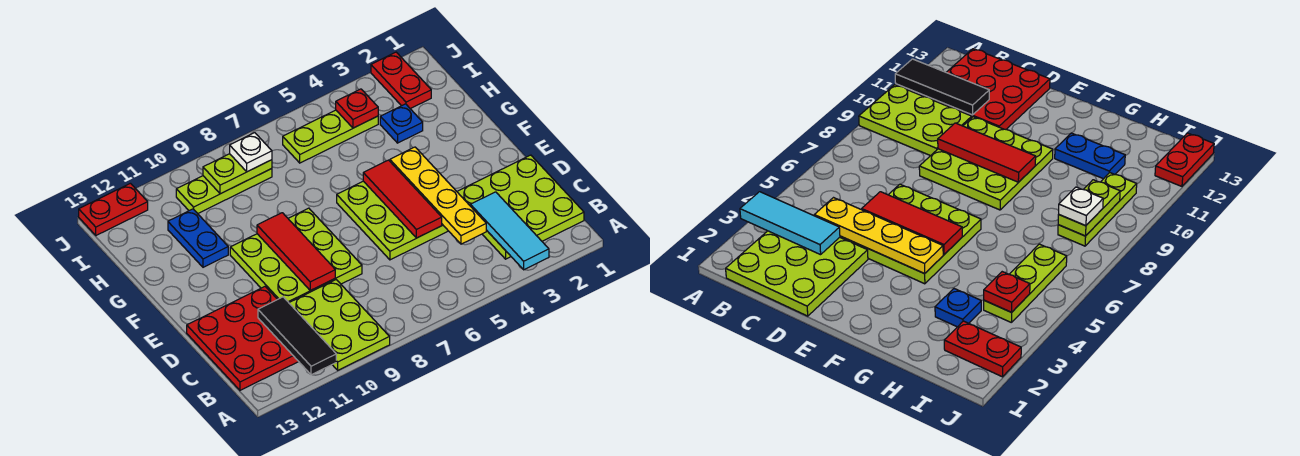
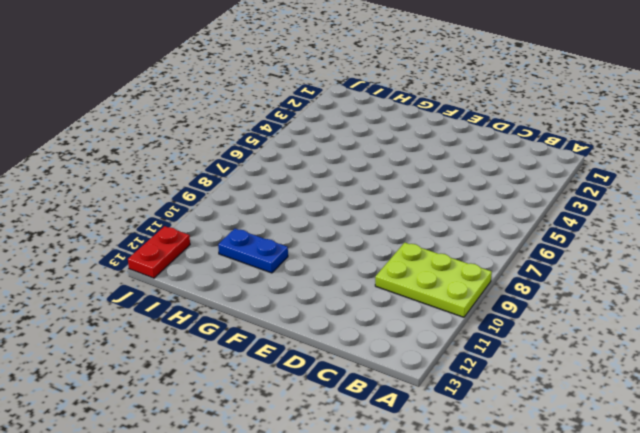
none -> lime plate B1:D3 level 1
none -> red plate B11:D13 level 1
none -> lime plate D4:F6 level 1

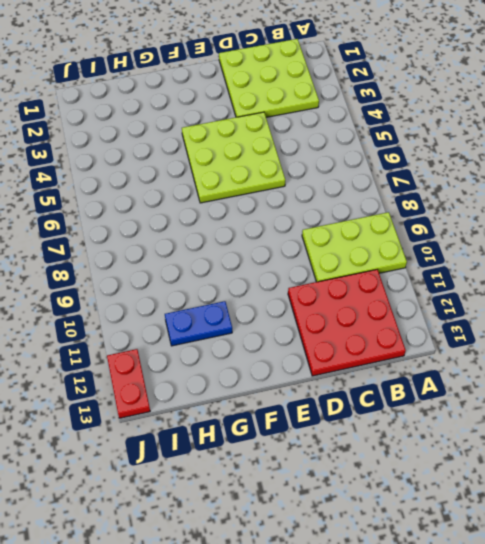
none -> lime plate D8:F10 level 1
none -> blue plate H3 level 1
none -> red plate I2:J2 level 1

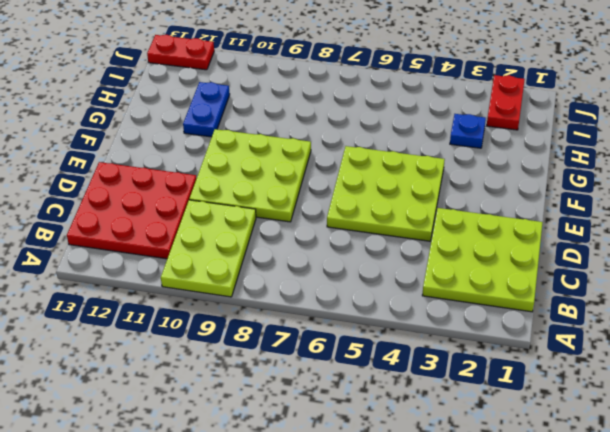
none -> lime plate I4:I6 level 1
none -> lime plate I8:I10 level 1
none -> cyan tile A3:C3 level 2

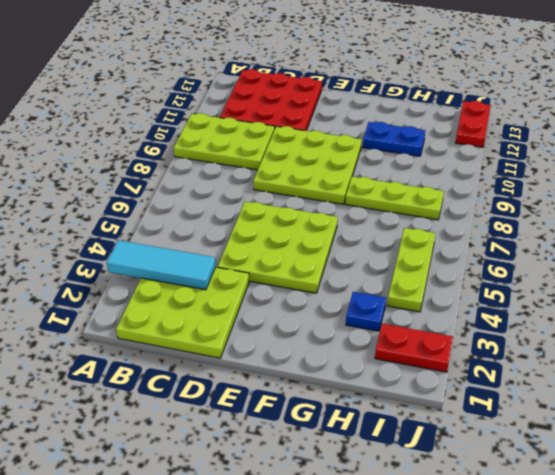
lime plate G8:I8 level 1 -> lime plate I8:I10 level 1
none -> black tile A11:C11 level 2
none -> yellow plate C4:F4 level 2
none -> red tile D5:F5 level 2

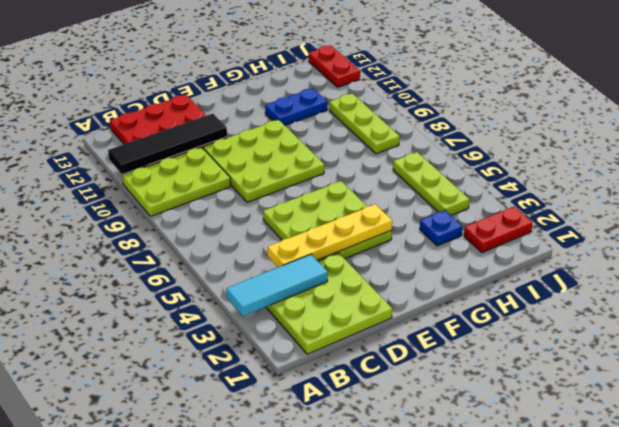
black tile A11:D11 level 2 -> black tile A11:C11 level 2
none -> red tile D5:F5 level 2
none -> red tile D9:F9 level 2
none -> red plate I4 level 2

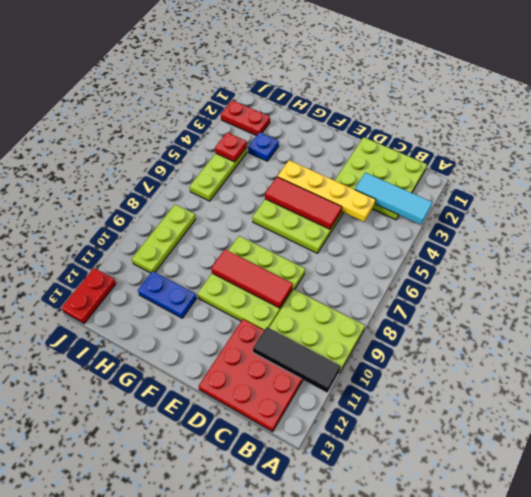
none -> lime plate I8:I9 level 2
none -> white plate I8 level 3

